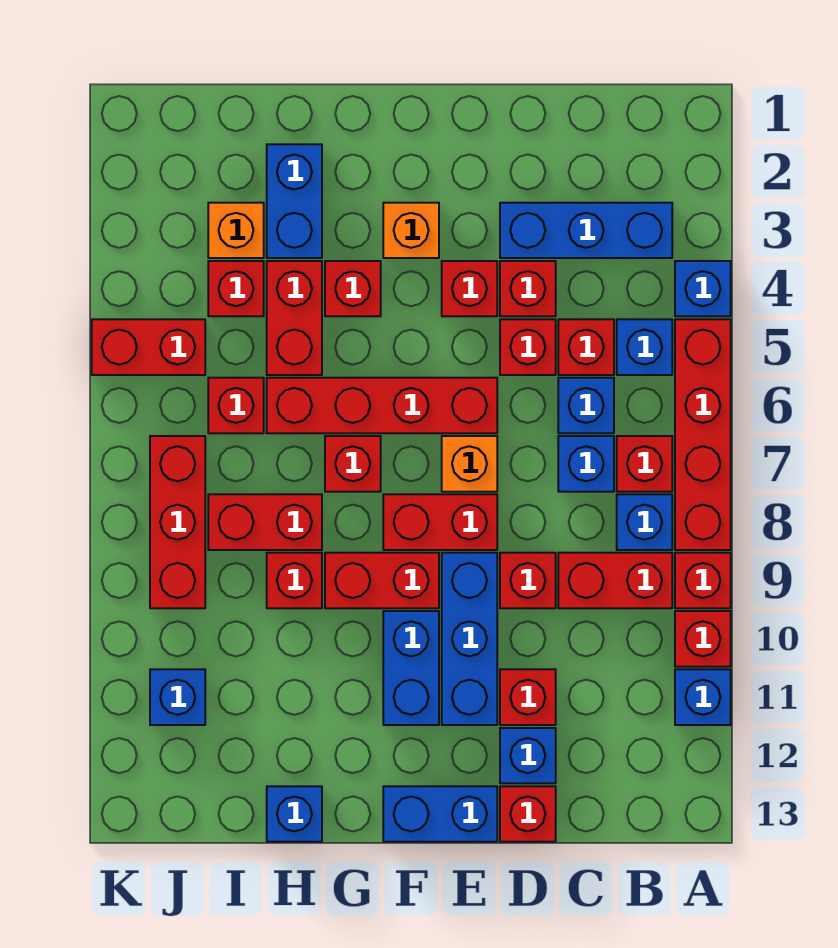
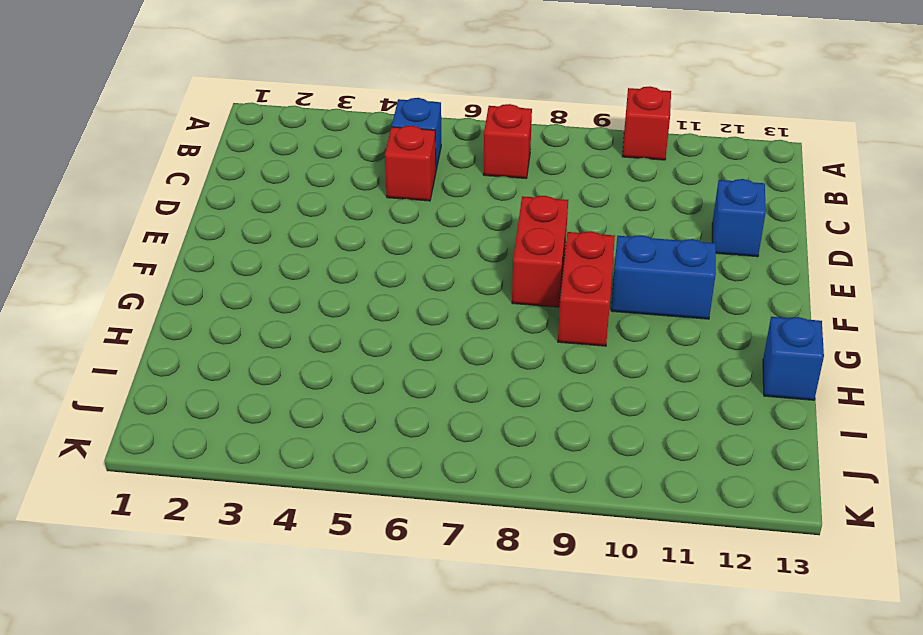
none -> blue brick A4 level 1
none -> red brick A5:A8 level 1
none -> red brick A9 level 1
none -> blue brick A11 level 1

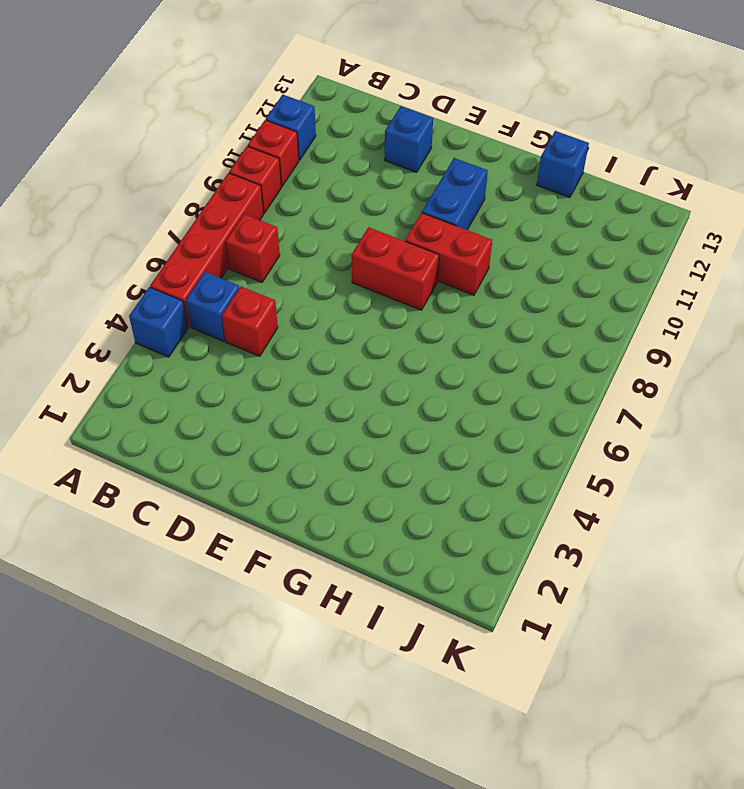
none -> blue brick B3:D3 level 1
none -> blue brick B8 level 1
none -> red brick B9:C9 level 1
none -> blue brick C6 level 1

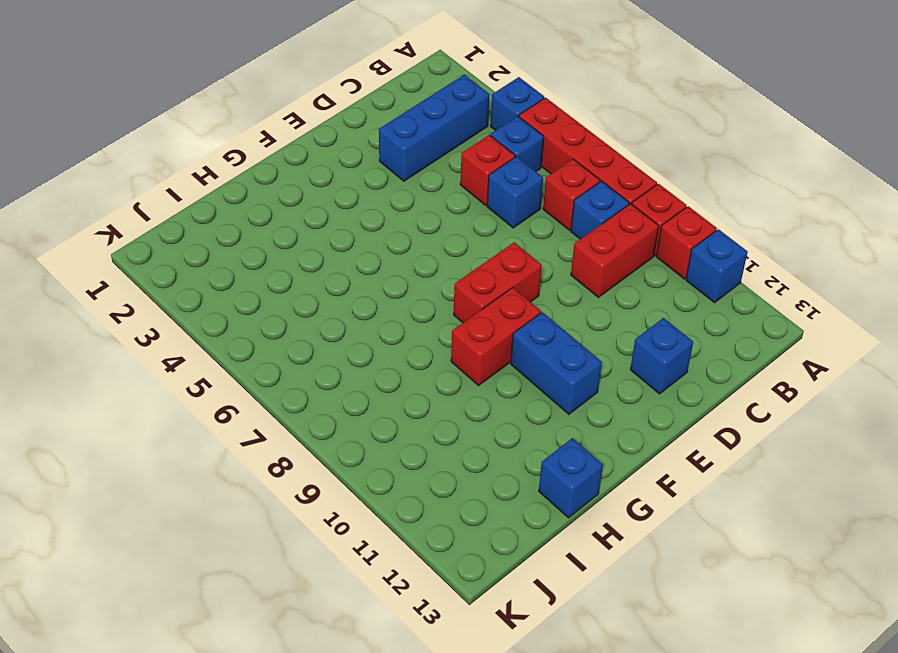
none -> blue brick C7 level 1
none -> red brick D4 level 1
none -> red brick D5 level 1
none -> red brick D9 level 1

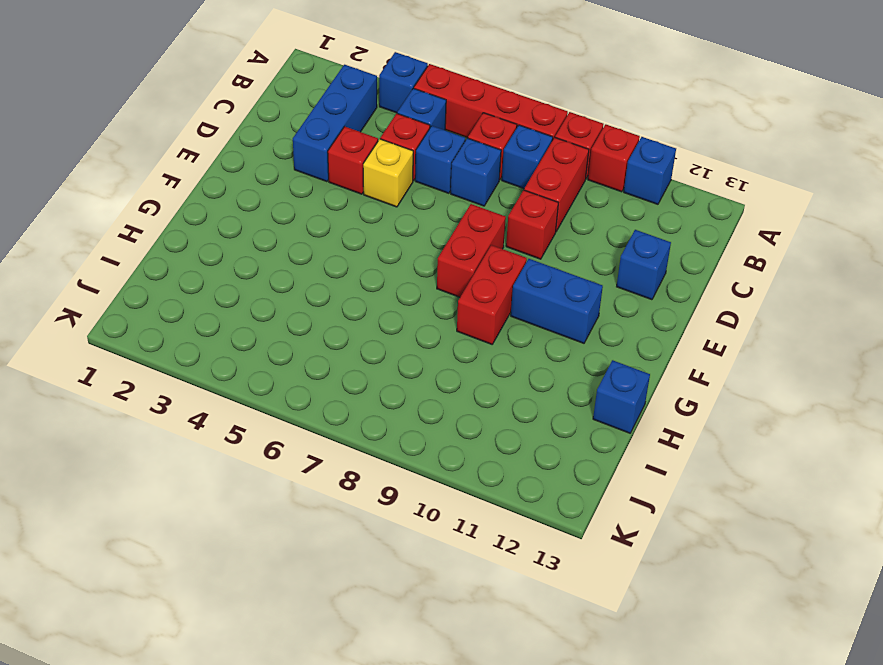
yellow brick D5 level 1 -> red brick D5 level 1
none -> red brick D11 level 1
none -> red brick D13 level 1
none -> red brick E4 level 1
none -> red brick E6:H6 level 1

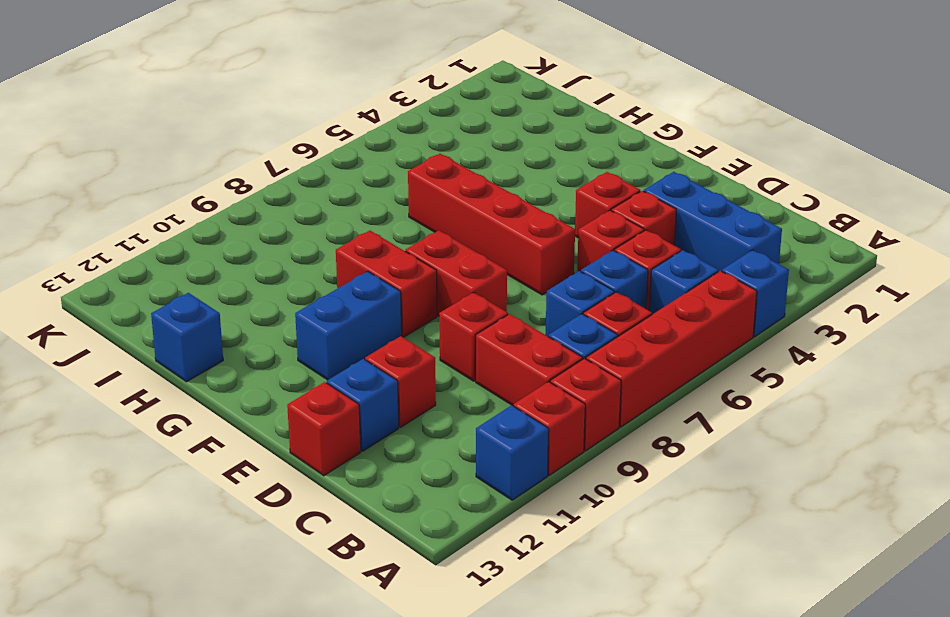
none -> orange brick E7 level 1
none -> blue brick E9:E11 level 1
none -> blue brick E13:F13 level 1
none -> orange brick F3 level 1

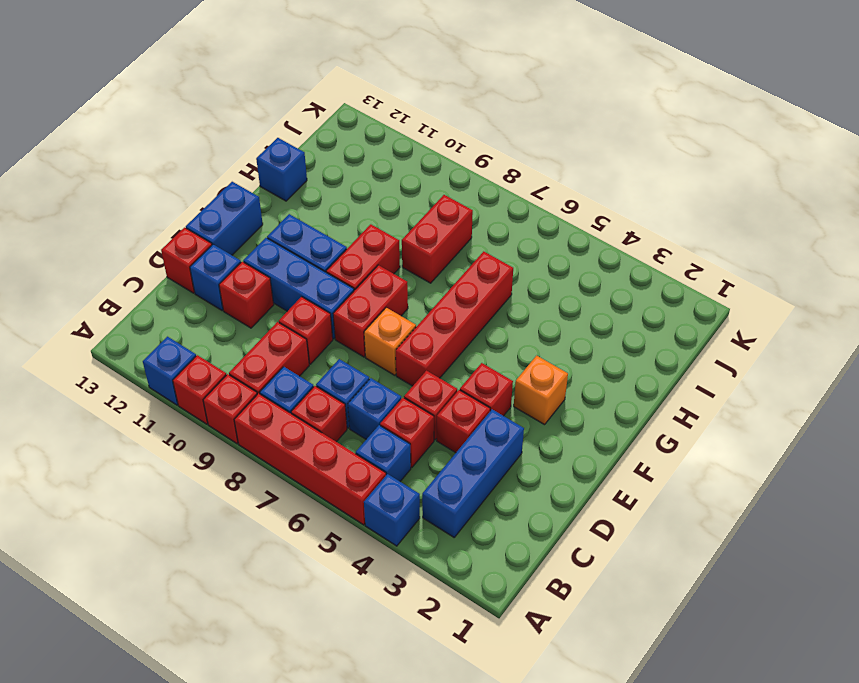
none -> red brick G4 level 1
none -> red brick G7 level 1
none -> blue brick H2:H3 level 1
none -> red brick H4:H5 level 1

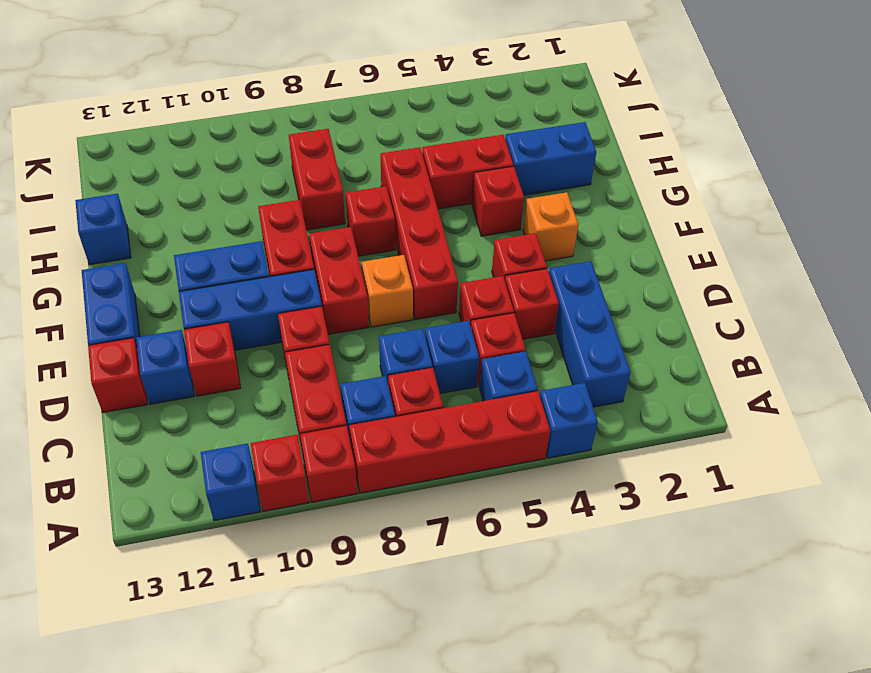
none -> red brick H9 level 1
none -> orange brick I3 level 1
none -> red brick I4 level 1
none -> red brick I6 level 1

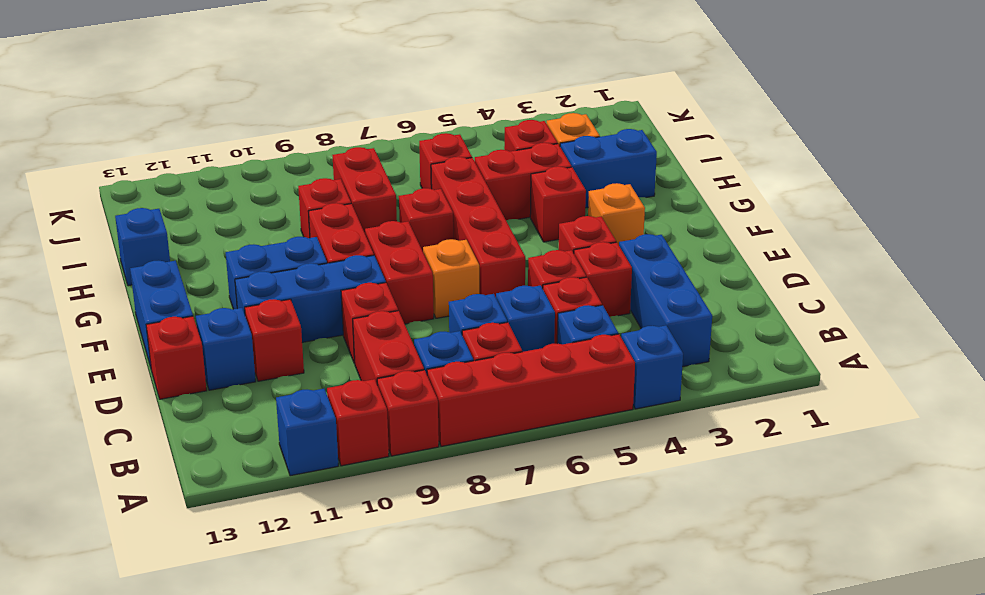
none -> red brick J5:K5 level 1
none -> red brick J7:J9 level 1
none -> blue brick J11 level 1

